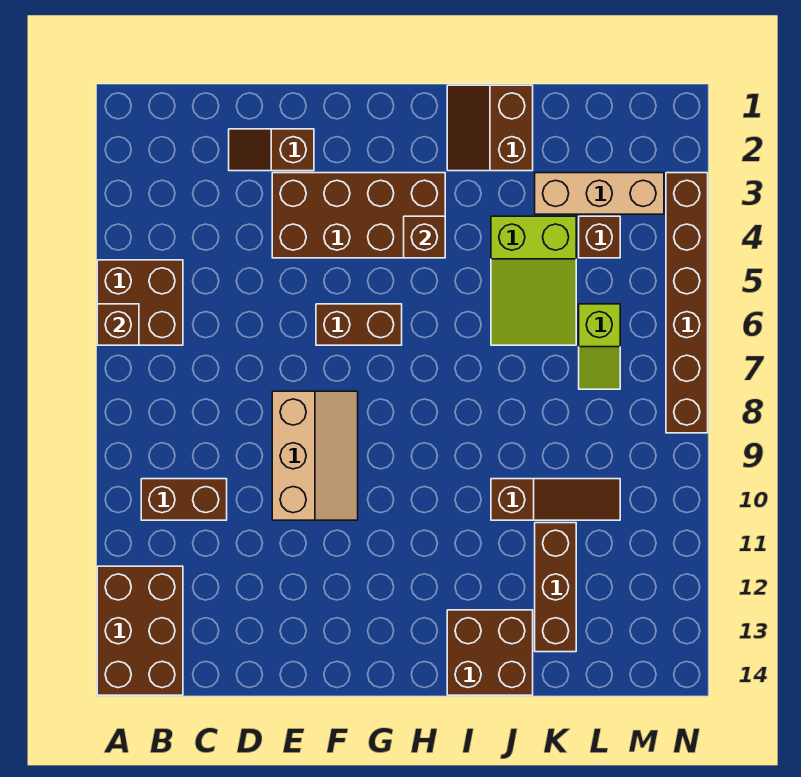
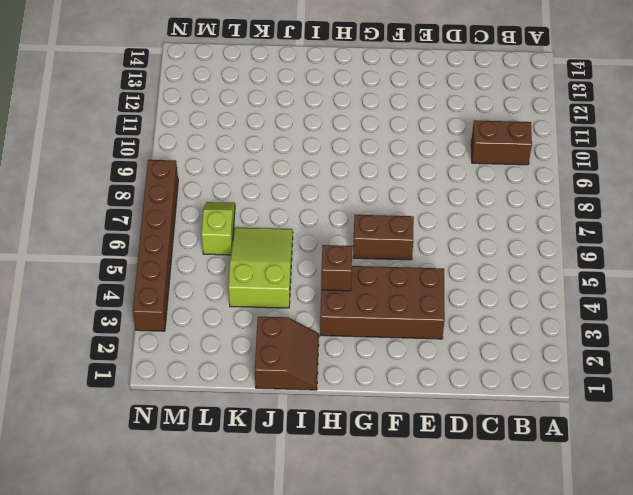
none -> brown brick A5:B6 level 1
none -> brown brick A12:B14 level 1
none -> brown slope D2:E2 level 1 top E

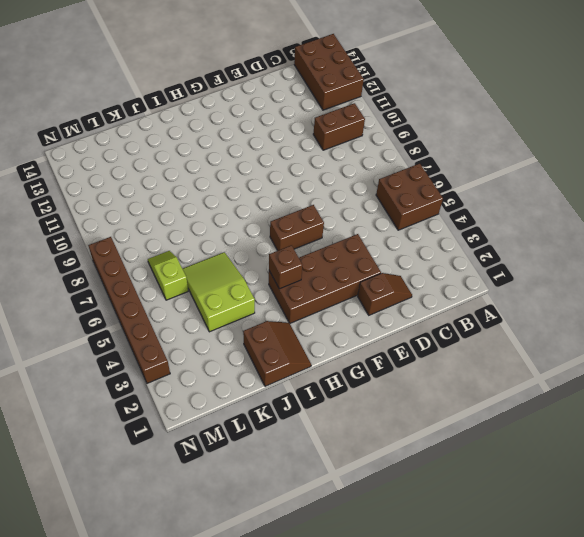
none -> tan slope E8:F10 level 1 top E
none -> brown brick I13:J14 level 1
none -> brown slope J10:L10 level 1 top J

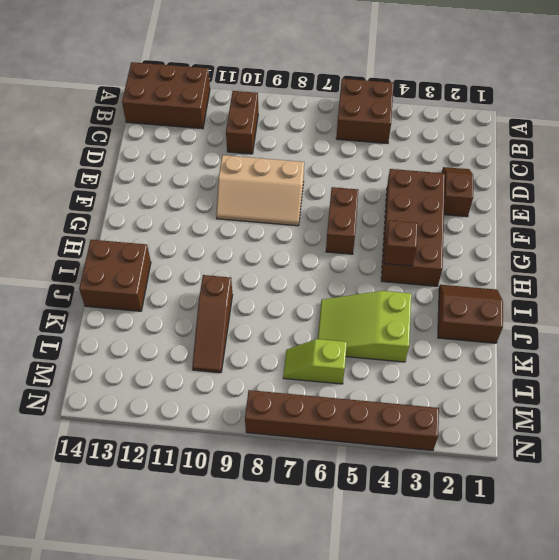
none -> tan brick K3:M3 level 1
none -> brown brick K11:K13 level 1
none -> brown brick L4 level 1

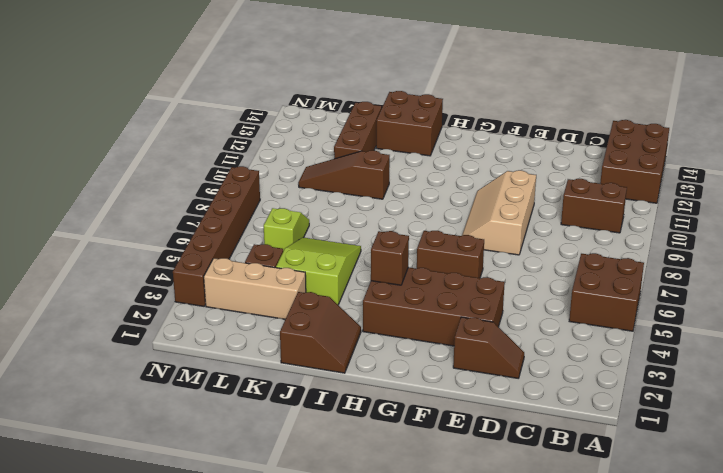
none -> brown brick A6 level 2

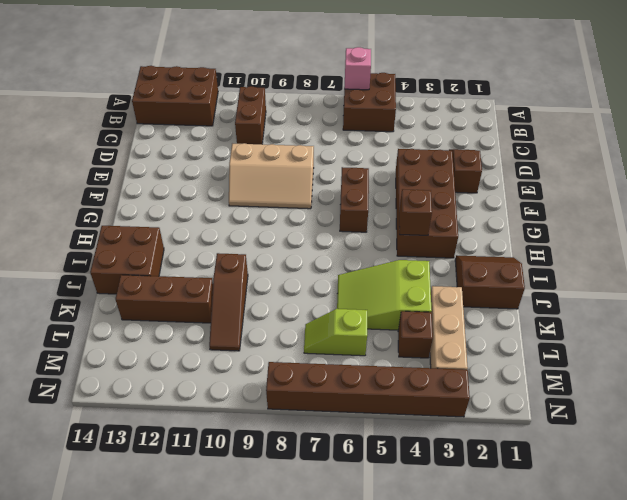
pink brick A6 level 2 -> brown brick A6 level 2

